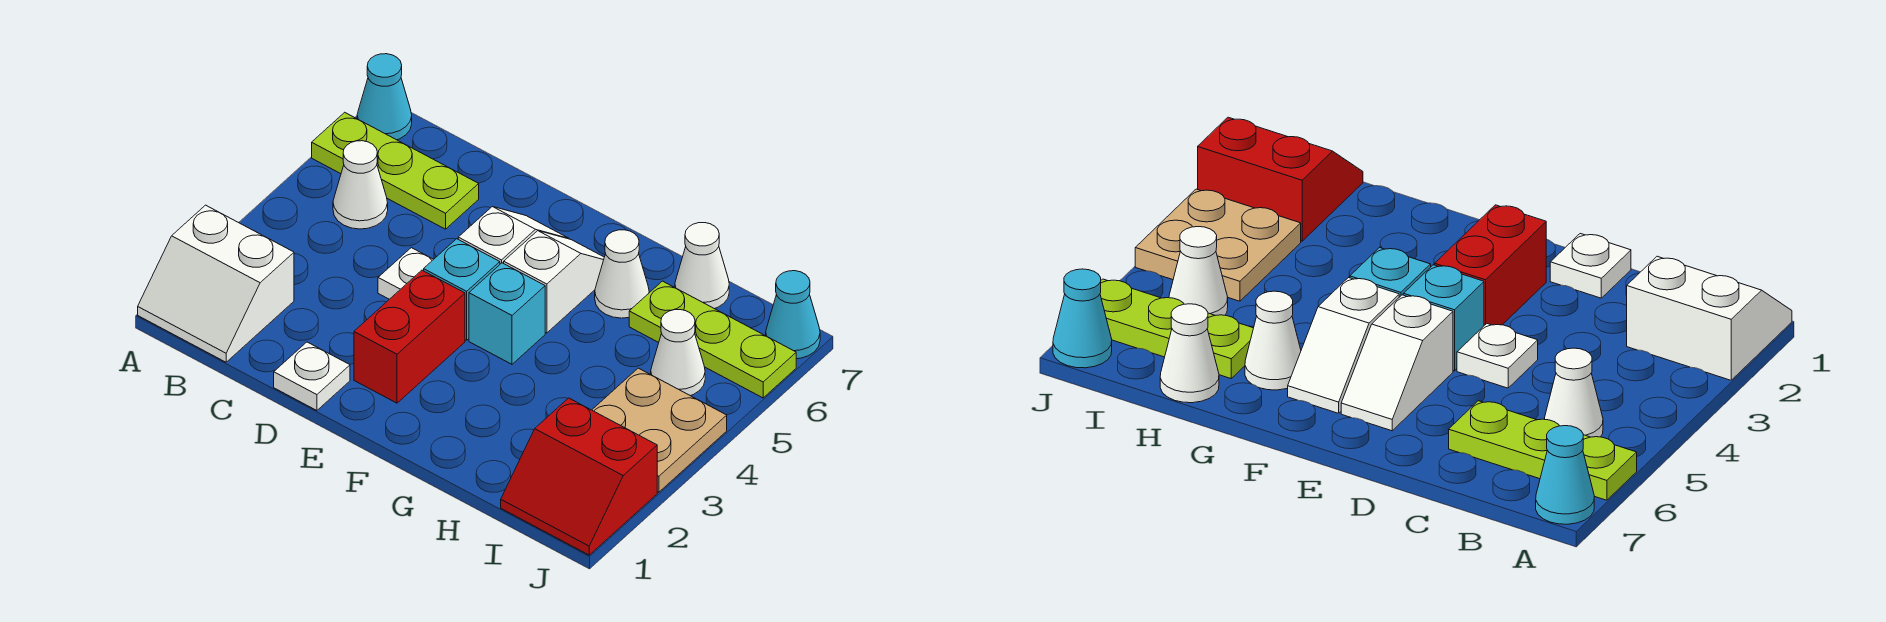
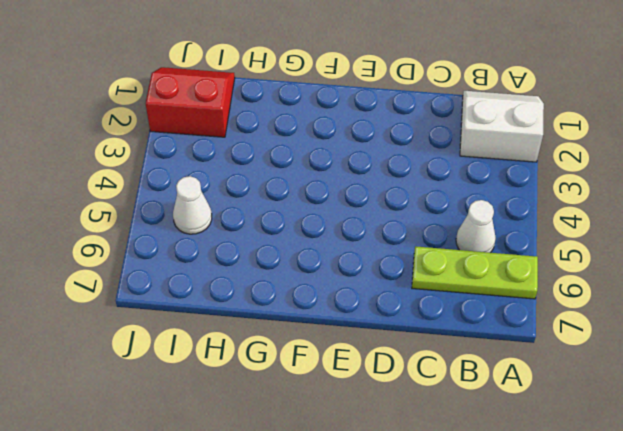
none -> cyan cone A7 level 1
none -> white plate D1 level 1
none -> white plate D4 level 1

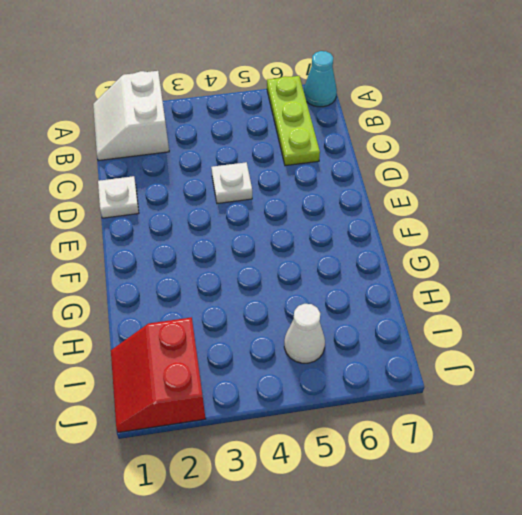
none -> white cone B5 level 1
none -> red brick E2:E3 level 1
none -> cyan brick E4 level 1

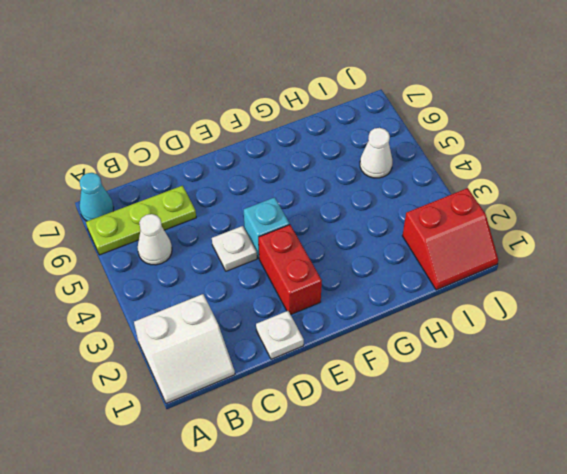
none -> white slope E5:E6 level 1 top 5
none -> cyan brick F4 level 1
none -> white slope F5:F6 level 1 top 5

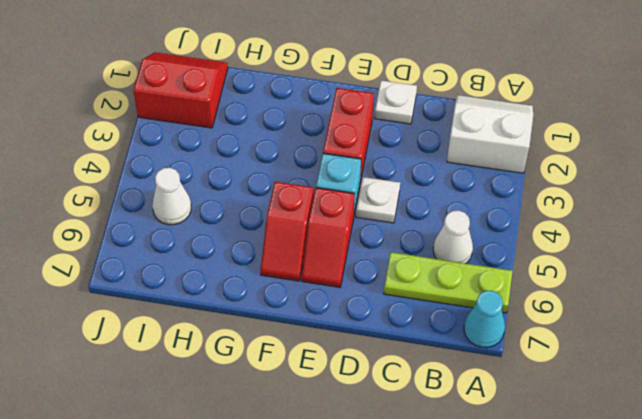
red slope E5:E6 level 1 top 5 -> white slope E5:E6 level 1 top 5
red slope F5:F6 level 1 top 5 -> white slope F5:F6 level 1 top 5
none -> cyan brick F4 level 1
none -> white cone G6 level 1
none -> lime plate H6:J6 level 1

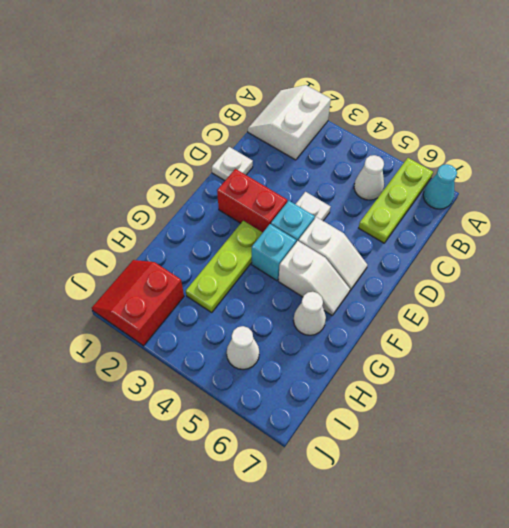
lime plate F3:H3 level 1 -> lime plate H6:J6 level 1
none -> white cone H7 level 1
none -> tan plate I3:J4 level 1
none -> cyan cone J7 level 1

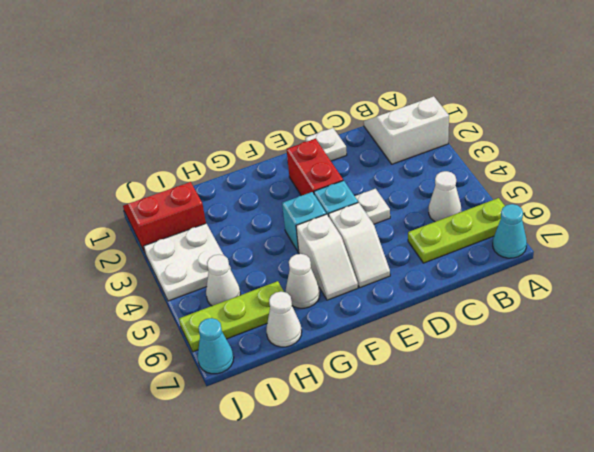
white plate I3:J4 level 1 -> tan plate I3:J4 level 1

